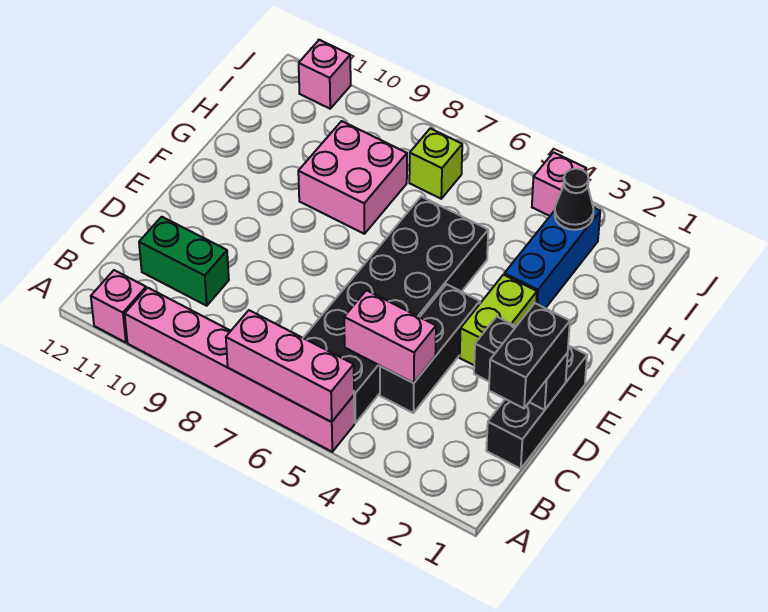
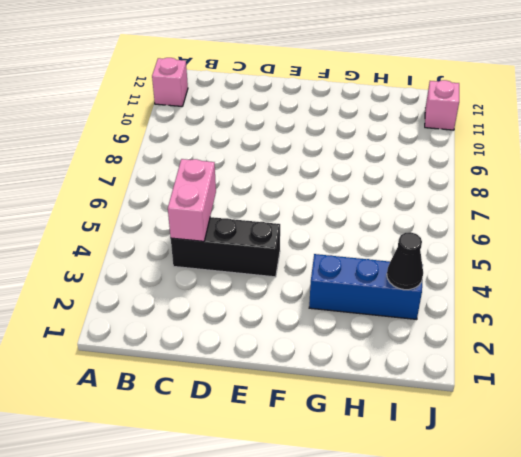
none -> pink brick A5:A10 level 1
none -> black brick B5:G6 level 1
none -> black brick C1:E1 level 1

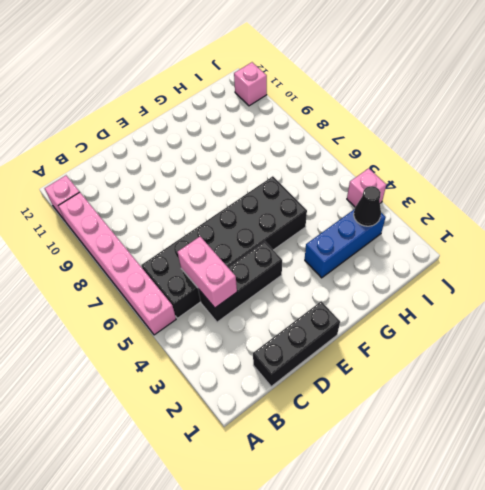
none -> green brick C10:C11 level 1
none -> lime brick E3:F3 level 1
none -> pink brick G8:H9 level 1

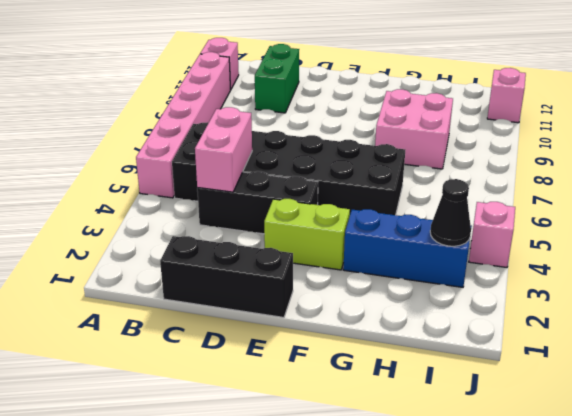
none -> lime brick I7 level 1
none -> pink brick A5:A7 level 2
none -> black brick D1:D2 level 2

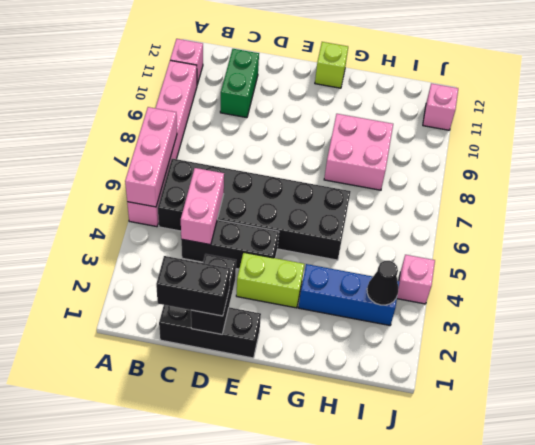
lime brick F12 level 1 -> lime brick I7 level 1

